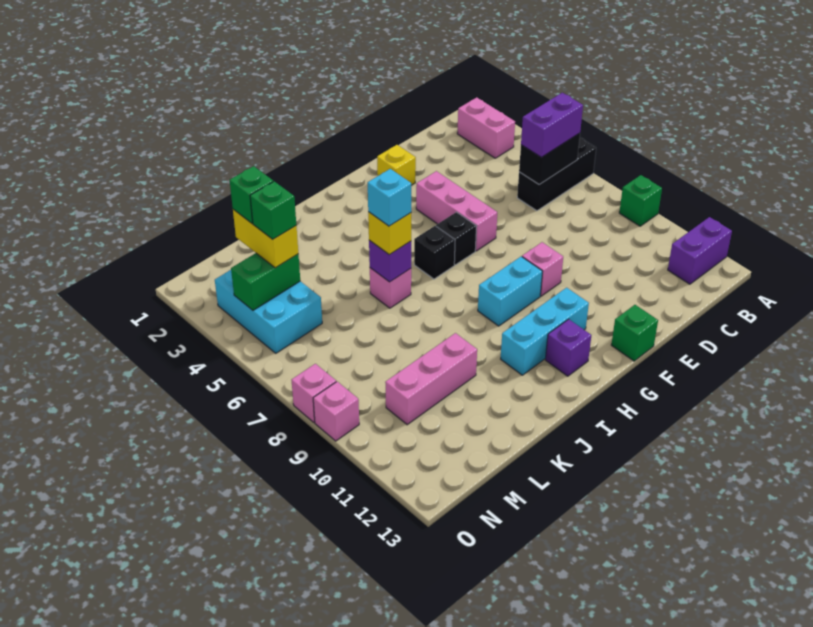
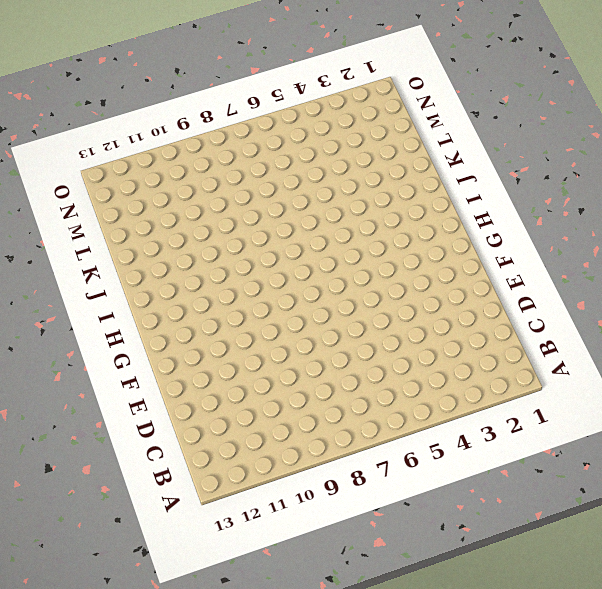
none -> black brick A6:C6 level 1
none -> green brick A9 level 1
none -> purple brick A12:B12 level 1

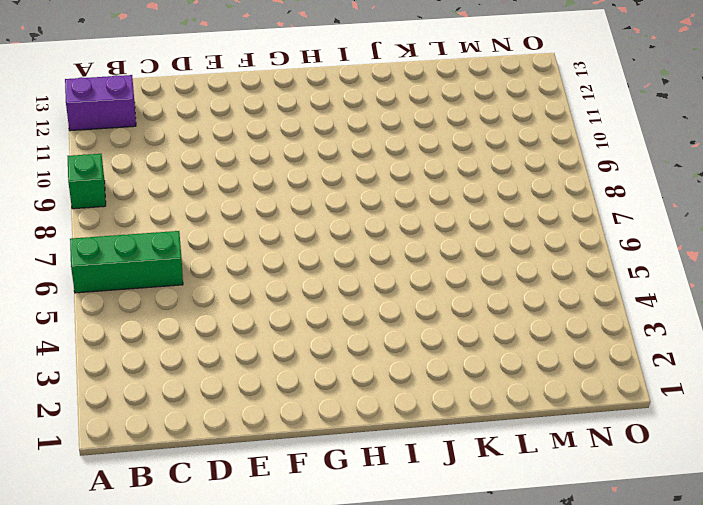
green brick A6:C6 level 1 -> black brick A6:C6 level 1
none -> pink brick B2:B3 level 1
none -> yellow brick F2 level 1
none -> pink brick F4:F6 level 1

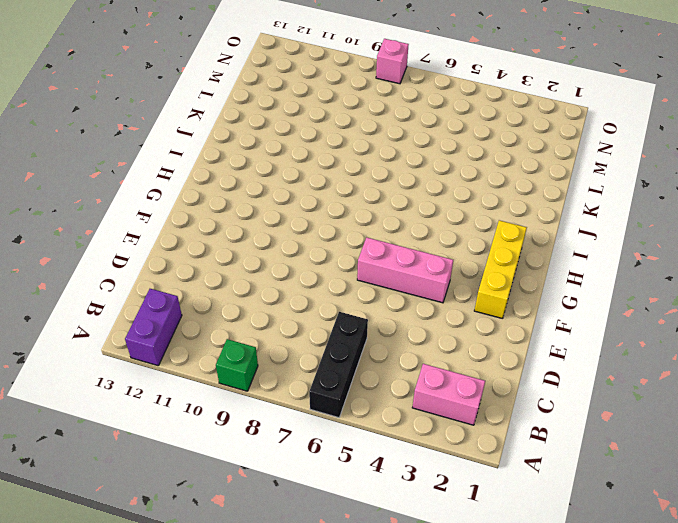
yellow brick F2:H2 level 1 -> yellow brick F2 level 1
none -> pink brick F9 level 1
none -> green brick F13 level 1
none -> black brick G6 level 1

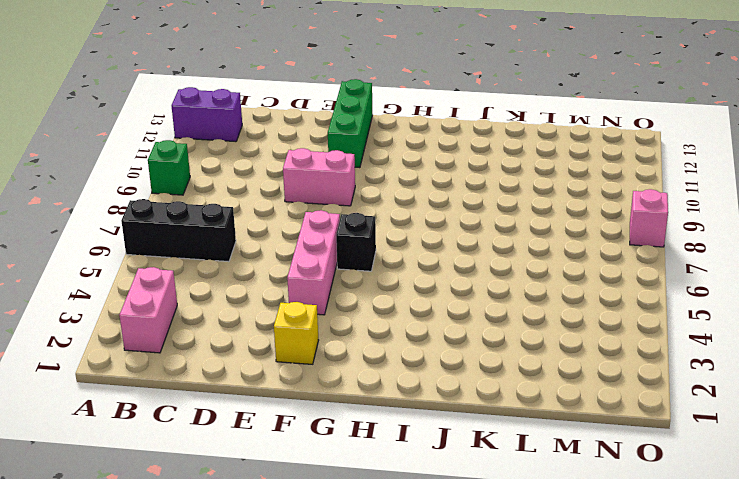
pink brick E9:F9 level 1 -> pink brick F9 level 1
green brick F11:F13 level 1 -> green brick F13 level 1
none -> cyan brick G9:H9 level 1
none -> cyan brick G11:I11 level 1
none -> black brick H6 level 1

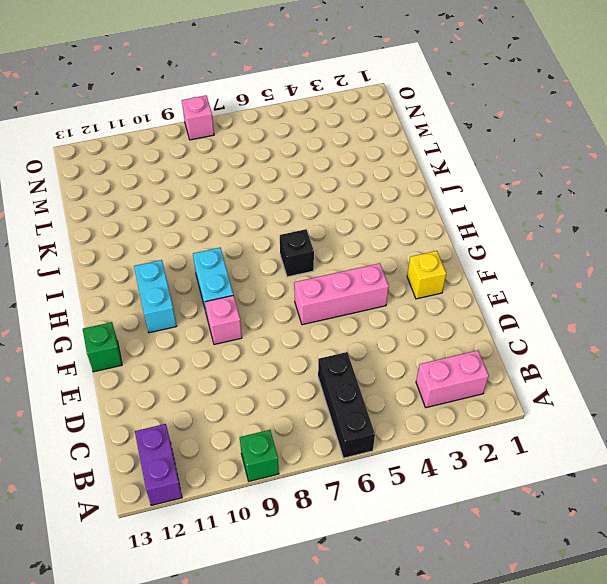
cyan brick G11:H11 level 1 -> cyan brick G11:I11 level 1
none -> black brick G6 level 1
none -> purple brick H12 level 1
none -> pink brick J6 level 1

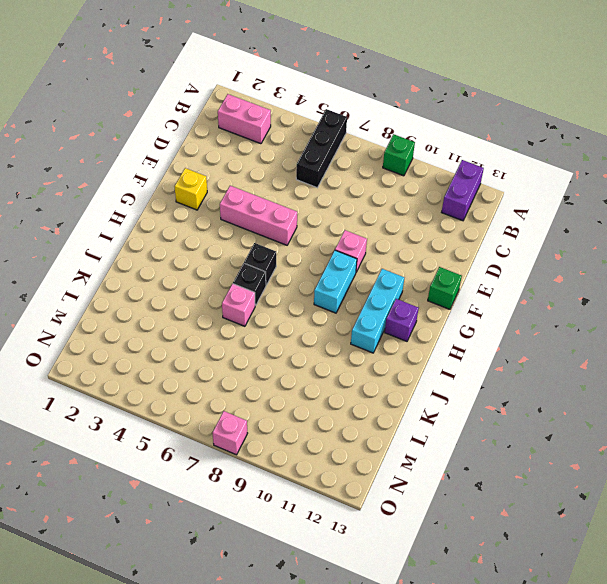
black brick I6 level 1 -> black brick G6 level 1
none -> pink brick K10:M10 level 1
none -> cyan brick M3:N5 level 1
none -> pink brick O9 level 1

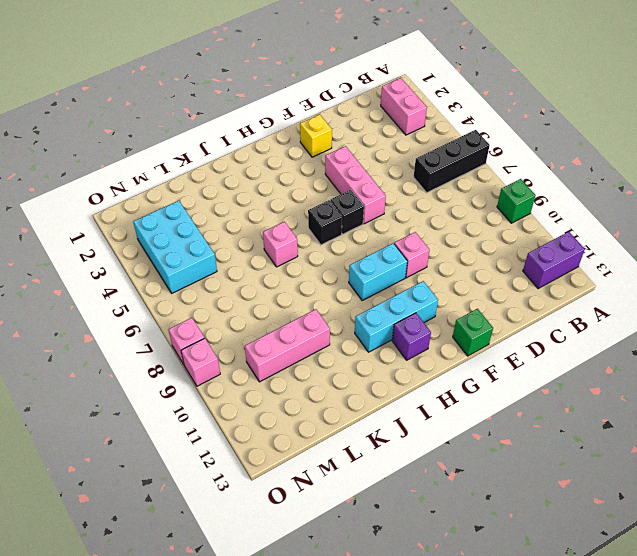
none -> black brick B6:C6 level 2
none -> purple brick J6 level 2
none -> green brick M4:N4 level 2

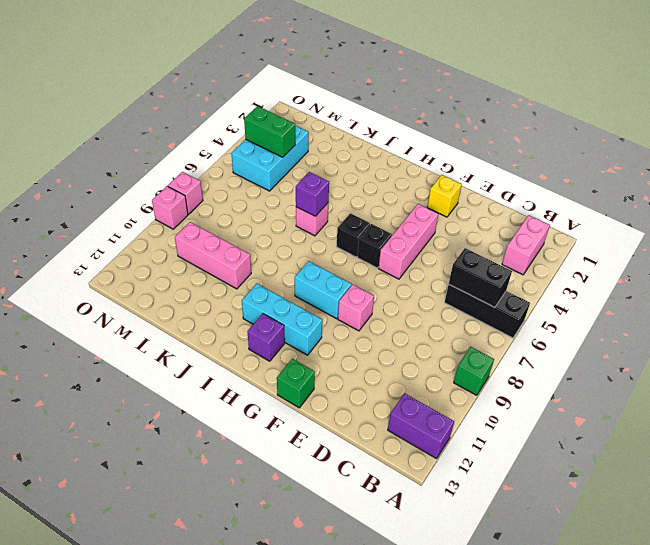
none -> purple brick B6:C6 level 3
none -> yellow brick J6 level 3
none -> yellow brick M3:M4 level 3

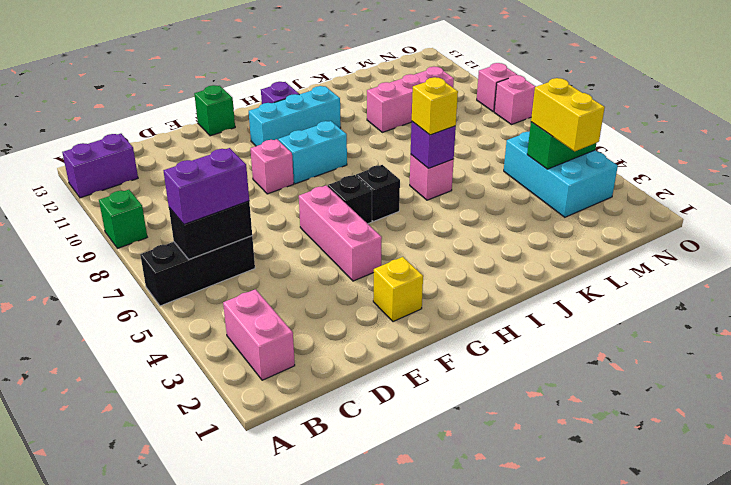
none -> cyan brick J6 level 4
none -> green brick M3 level 4
none -> green brick M4 level 4

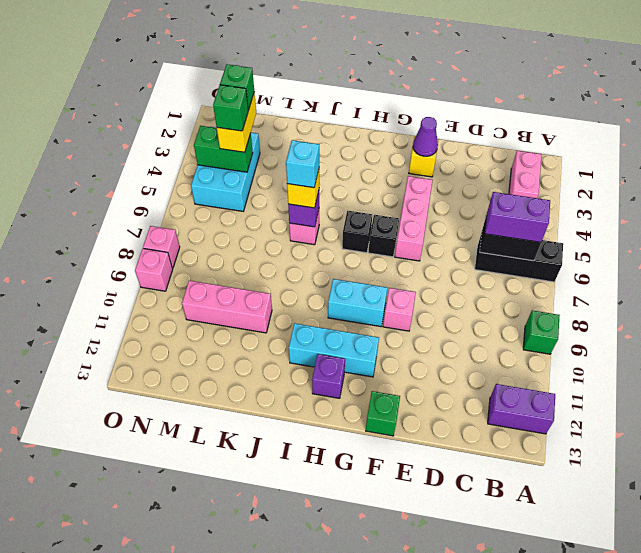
purple cone F2 level 2 -> none

